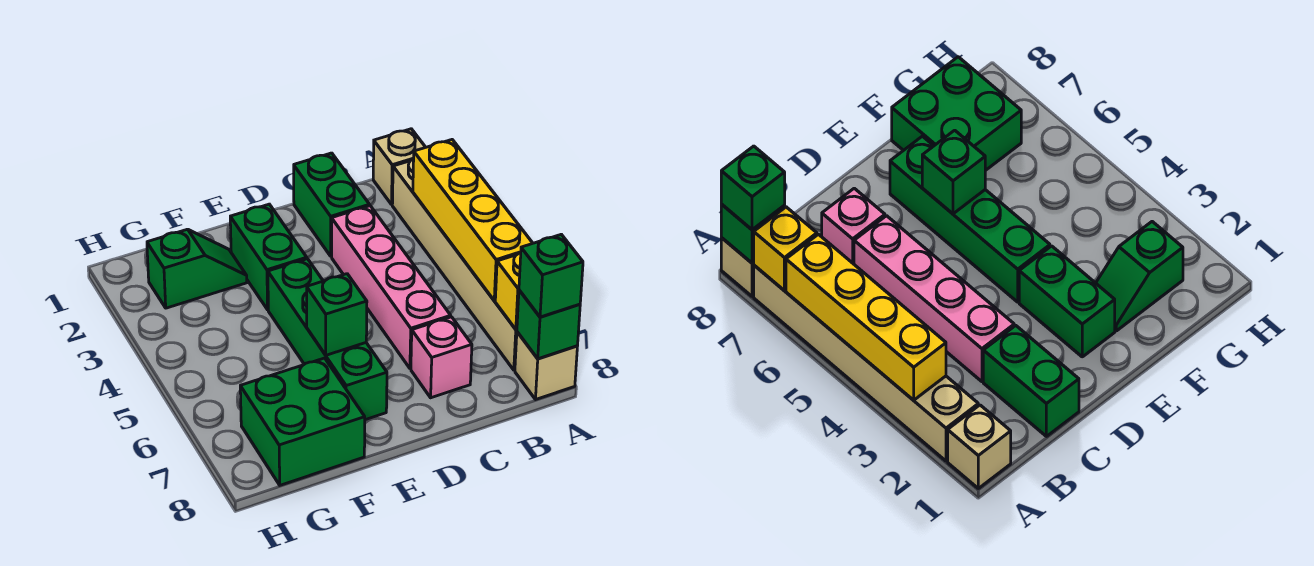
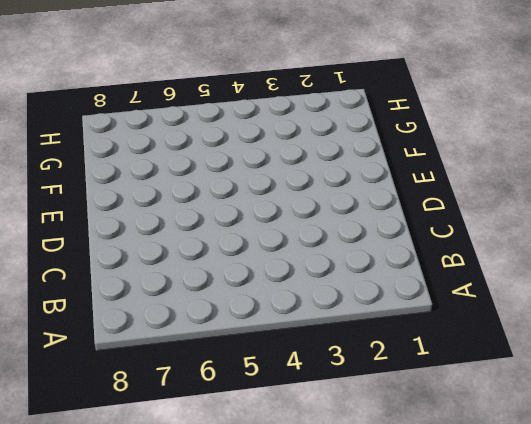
none -> tan brick A1 level 1
none -> tan brick A2:A7 level 1
none -> tan brick A8 level 1

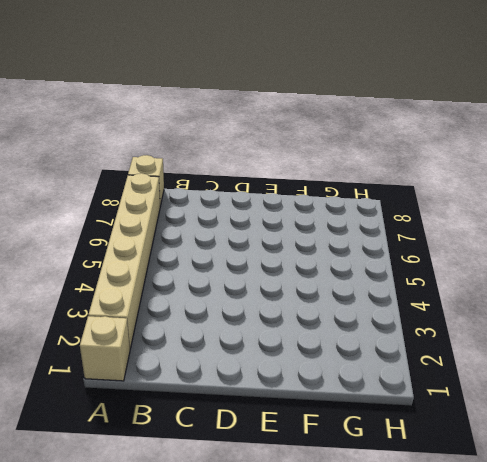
none -> green brick C1:C2 level 1
none -> pink brick C3:C6 level 1
none -> pink brick C7 level 1

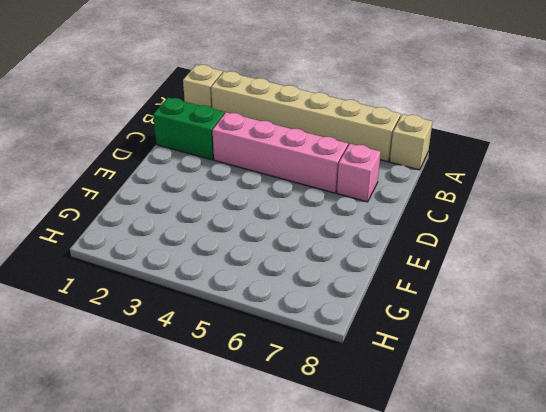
none -> green brick E2:E3 level 1
none -> green brick E4:E7 level 1
none -> green slope F2:G2 level 1 top G

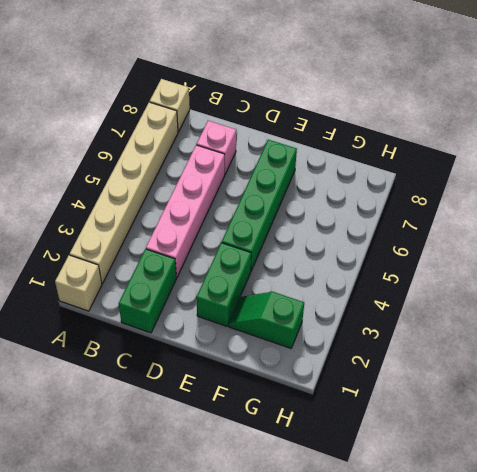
none -> green brick F7:G8 level 1
none -> yellow brick A3:A6 level 2
none -> yellow brick A7 level 2

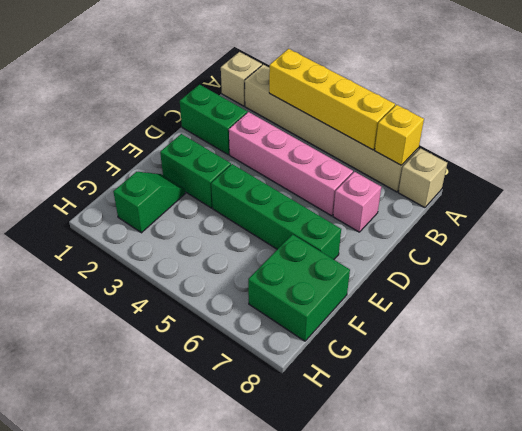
none -> green brick A8 level 2
none -> green brick E6 level 2
none -> green brick A8 level 3

